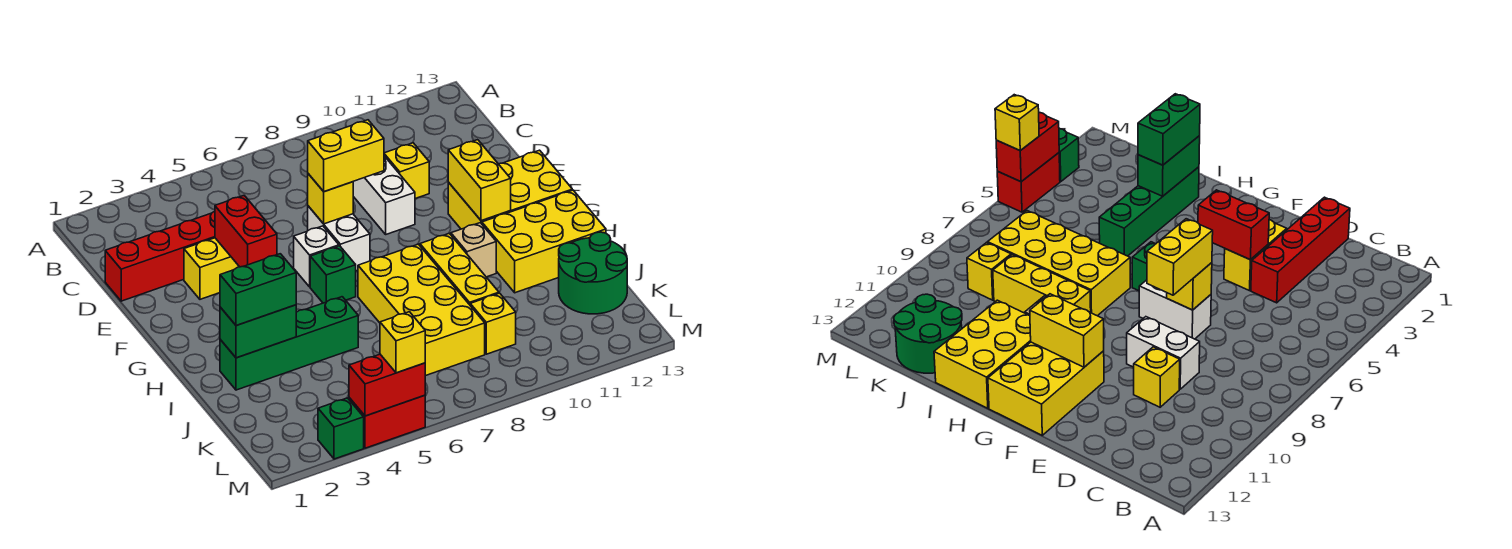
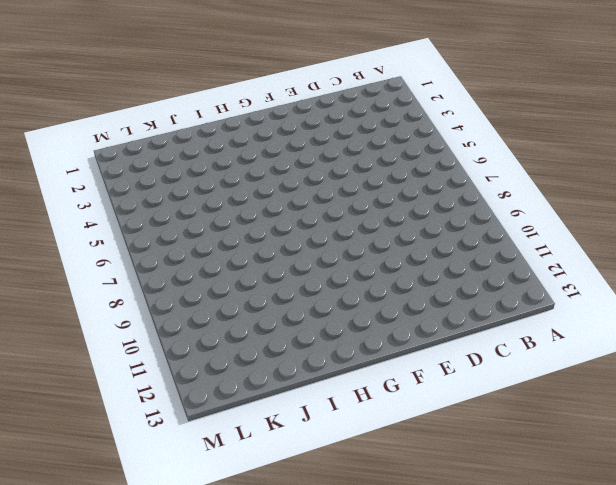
none -> red brick D1:D4 level 1
none -> white brick D9:E9 level 1
none -> yellow brick D10 level 1

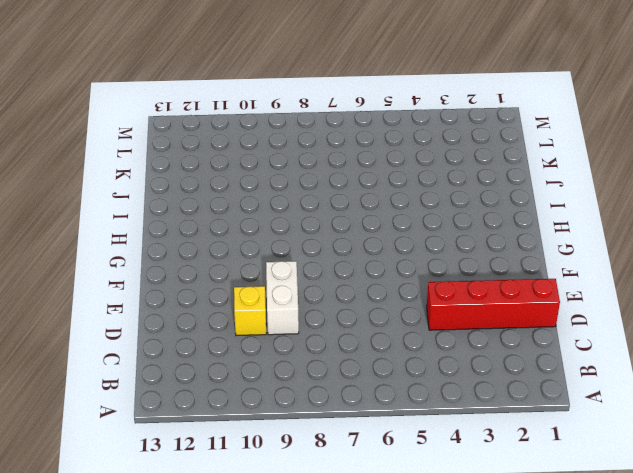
none -> yellow brick E3:E4 level 1
none -> white brick E7:F7 level 1
none -> white brick F6 level 1

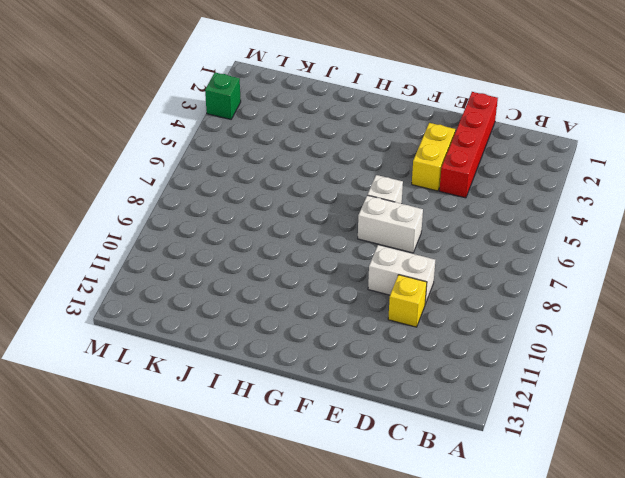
none -> yellow brick F11:G13 level 1
none -> green brick G6 level 1
none -> yellow brick H7:K8 level 1

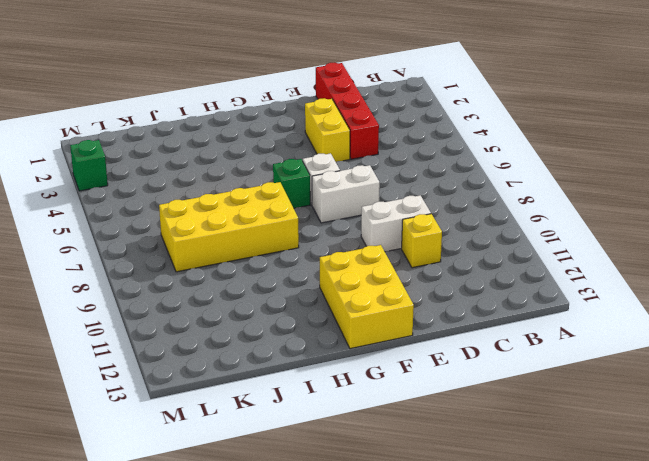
none -> yellow brick H9:J9 level 1
none -> tan brick H10 level 1
none -> yellow brick H11:I13 level 1

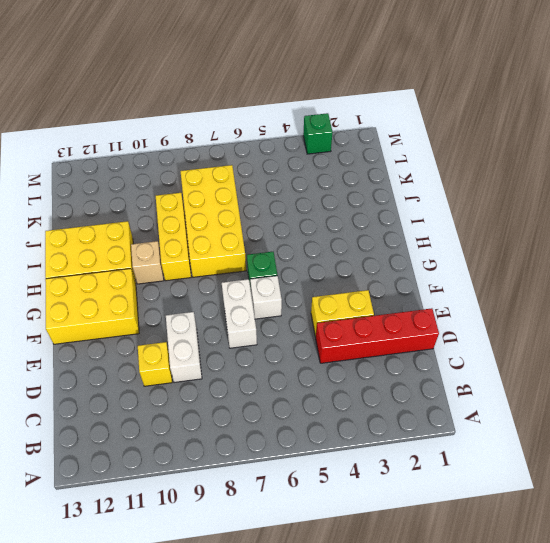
none -> green brick I2:I5 level 1
none -> green round brick J12:K13 level 1
none -> yellow brick K9 level 1

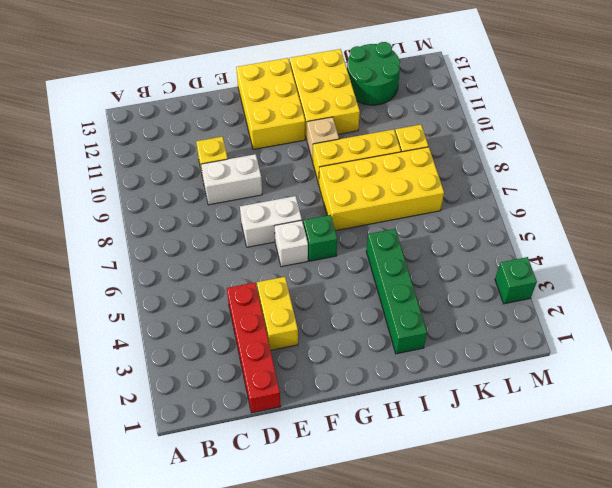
none -> red brick M4:M5 level 1
none -> red brick E4:F4 level 2
none -> yellow brick E7 level 2

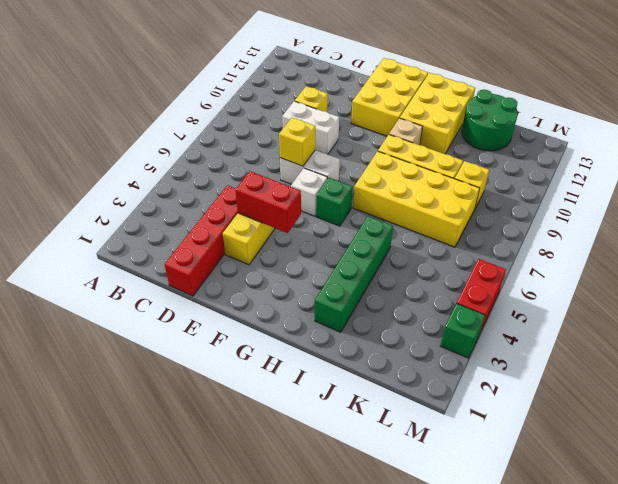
none -> yellow brick F11:G11 level 2
none -> green brick I2:I3 level 2
none -> red brick M4:M5 level 2

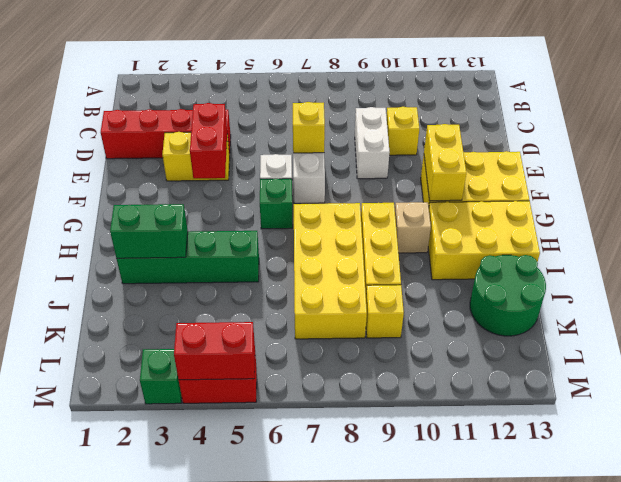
none -> yellow brick E7:E8 level 3
none -> green brick I2:I3 level 3
none -> yellow brick M5 level 3

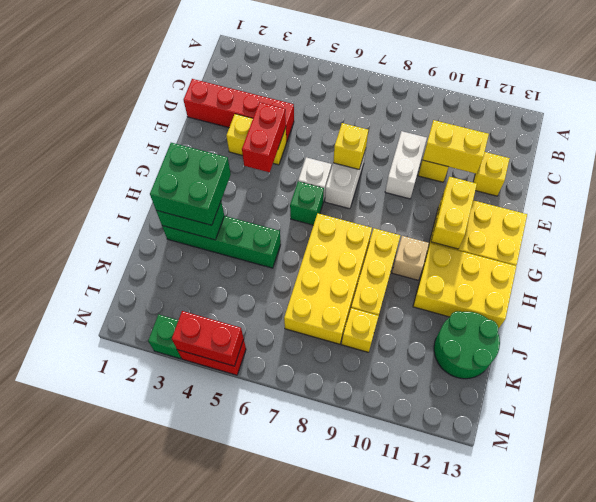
yellow brick D10:D11 level 2 -> yellow brick E7:E8 level 3
yellow brick D12 level 1 -> yellow brick M5 level 3
green brick H2:I3 level 3 -> green brick I2:I3 level 3

